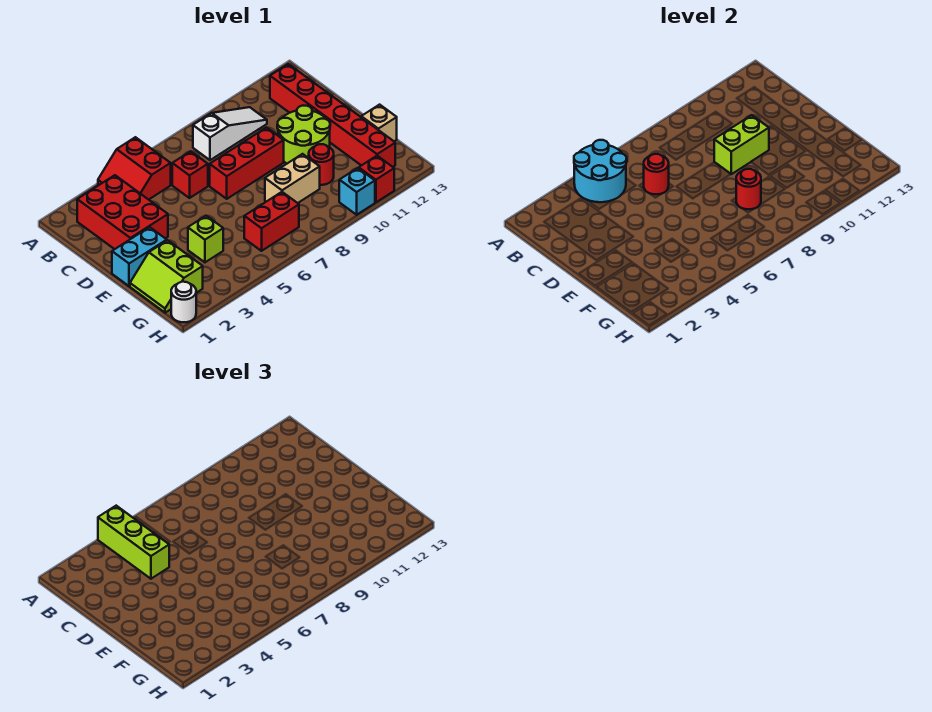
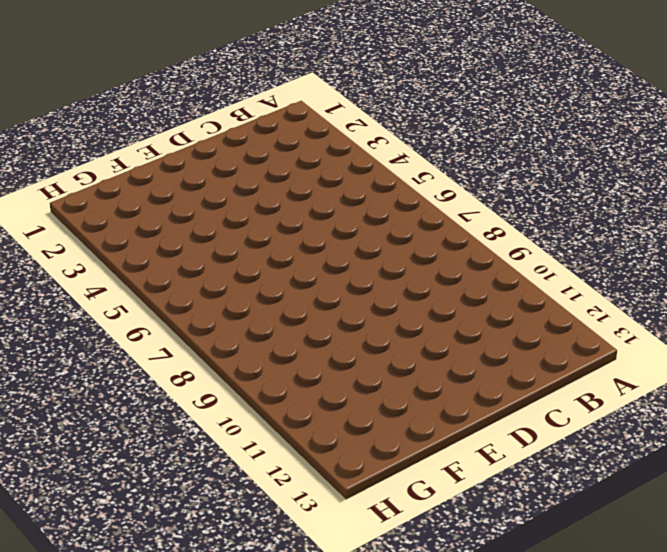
none -> red slope A4:B5 level 1 top 5
none -> red brick B2:D3 level 1
none -> white slope B8:B10 level 1 top 8

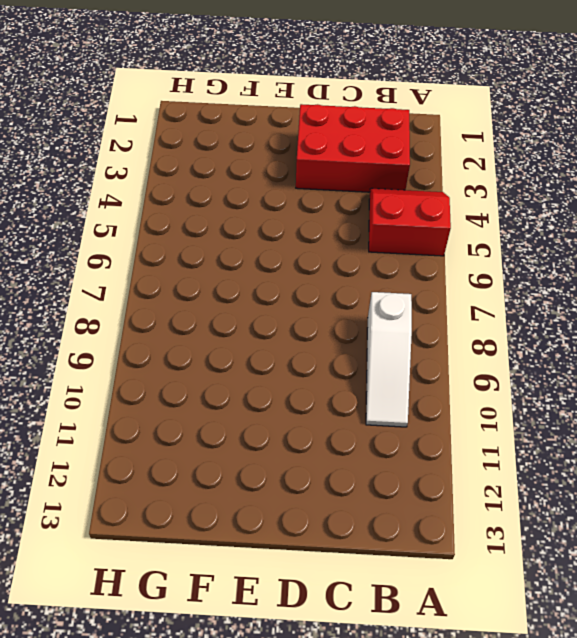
none -> red brick B12:G12 level 1
none -> red brick C6 level 1
none -> red brick D7:D9 level 1

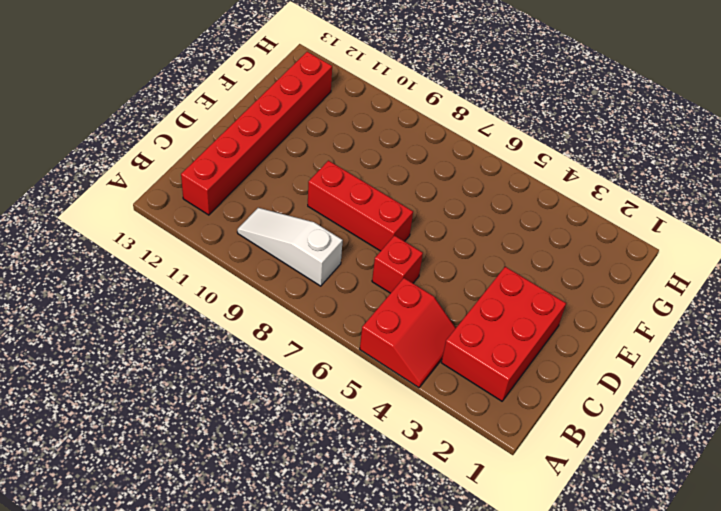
none -> lime round brick D10:E11 level 1
none -> cyan brick E1:E2 level 1
none -> lime slope F1:G2 level 1 top 2

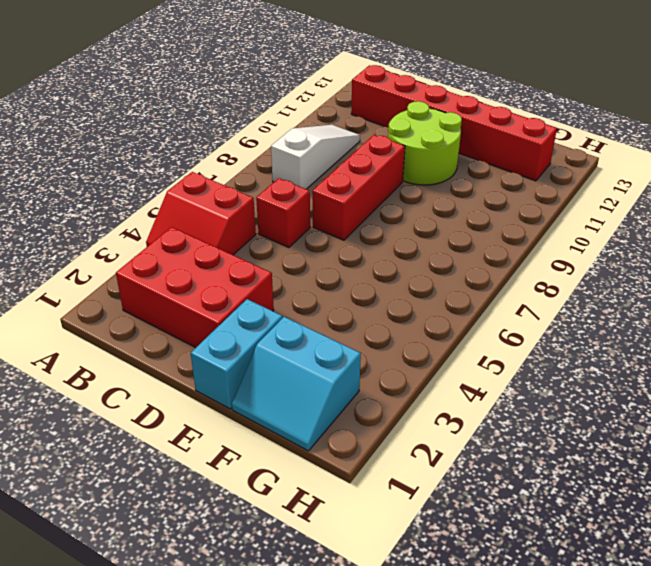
cyan slope F1:G2 level 1 top 2 -> lime slope F1:G2 level 1 top 2
none -> lime brick F4 level 1
none -> tan brick F8:F9 level 1
none -> red round brick F10 level 1

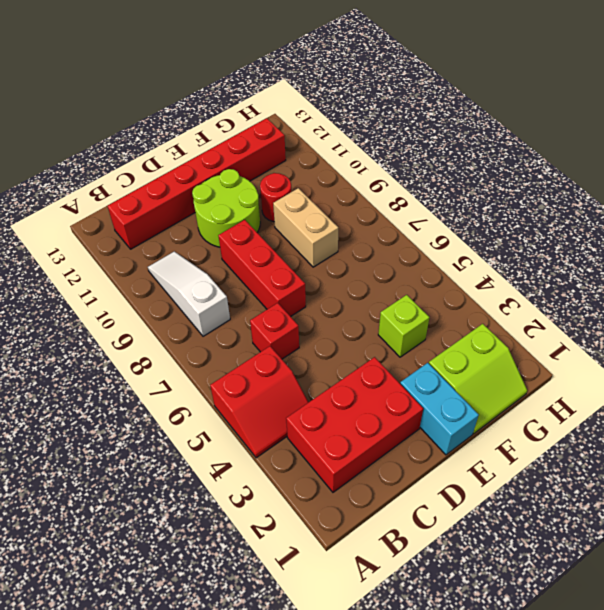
none -> tan brick F13 level 1
none -> red brick G6:G7 level 1
none -> white round brick H1 level 1

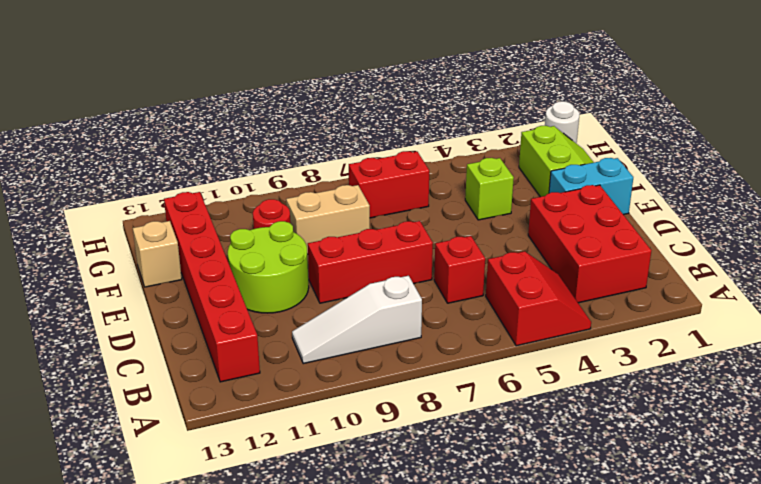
none -> cyan brick H10 level 1
none -> red brick H11 level 1
none -> cyan round brick A4:B5 level 2

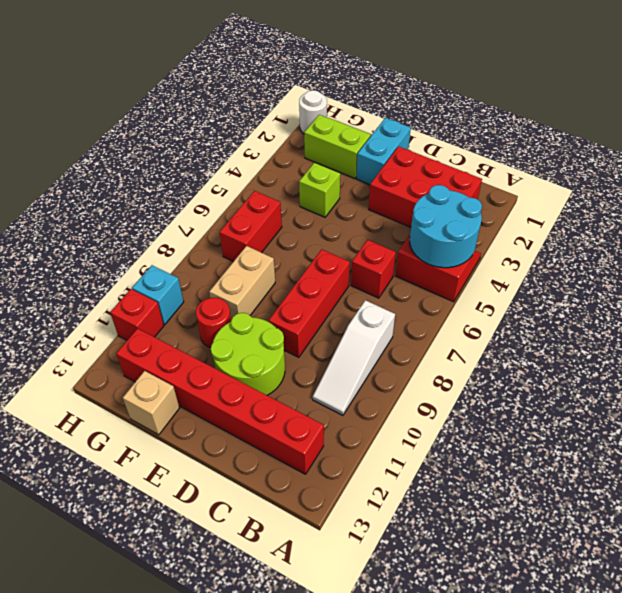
none -> red round brick C6 level 2
none -> lime brick D9:D10 level 2
none -> red round brick F8 level 2

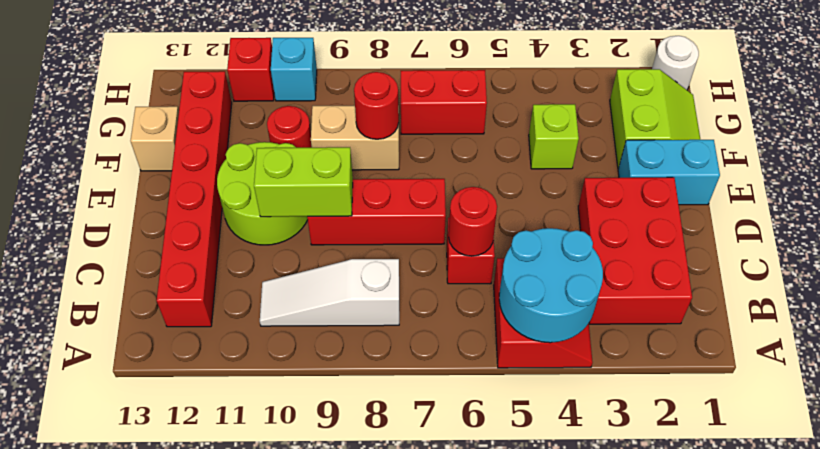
none -> lime brick A4:C4 level 3

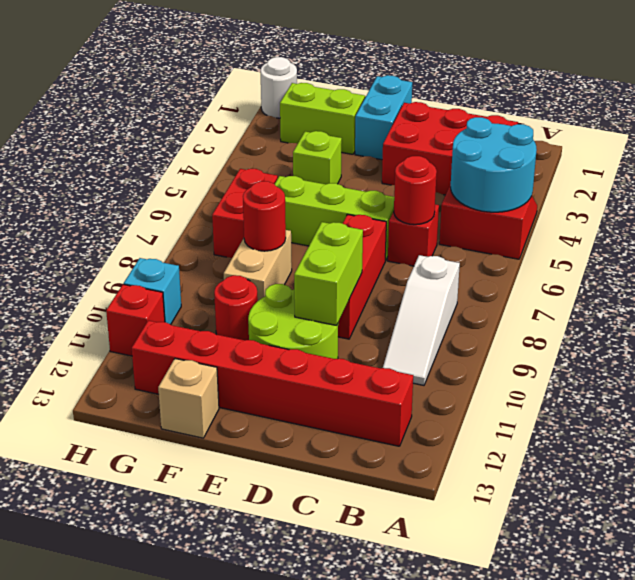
lime brick D6:F6 level 1 -> lime brick A4:C4 level 3

